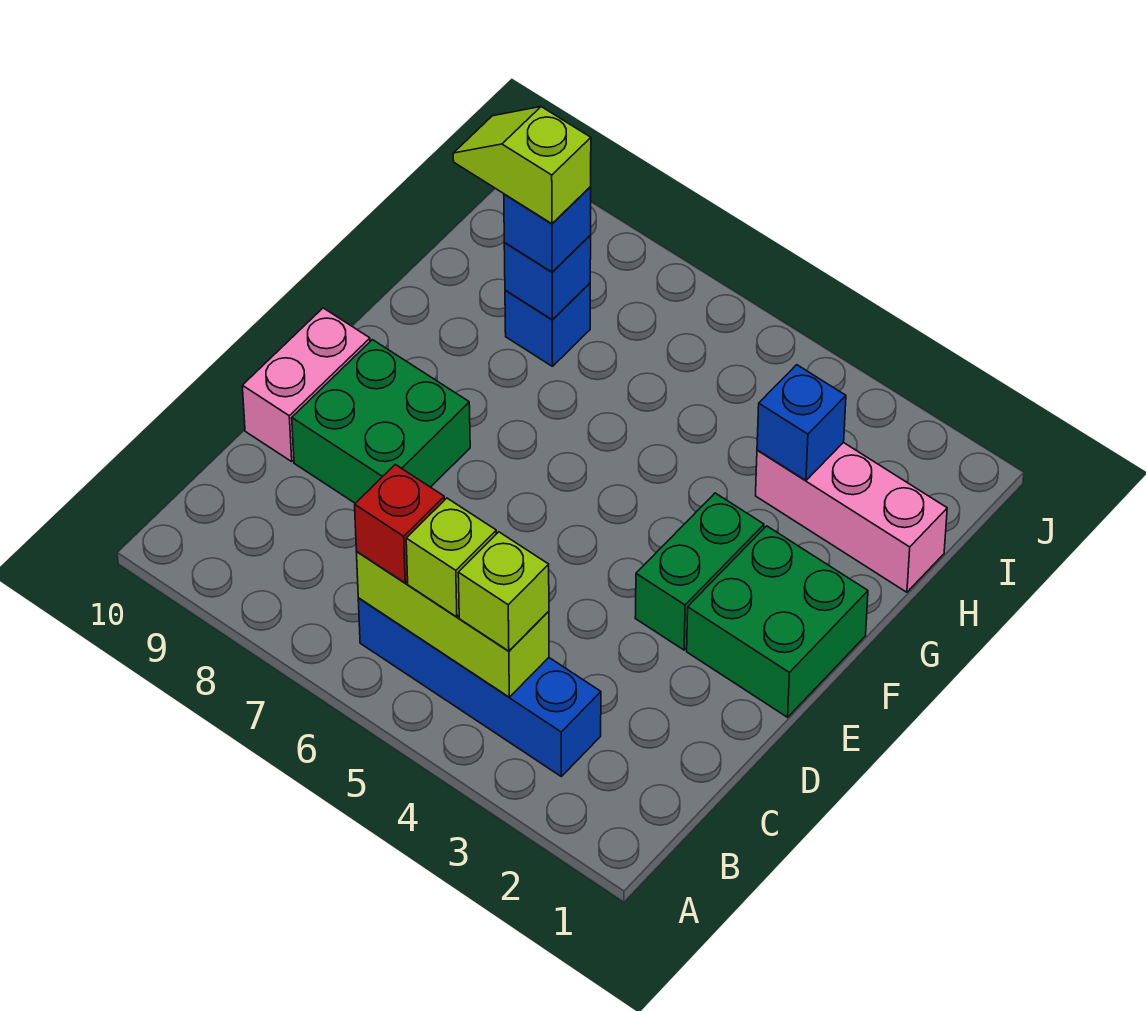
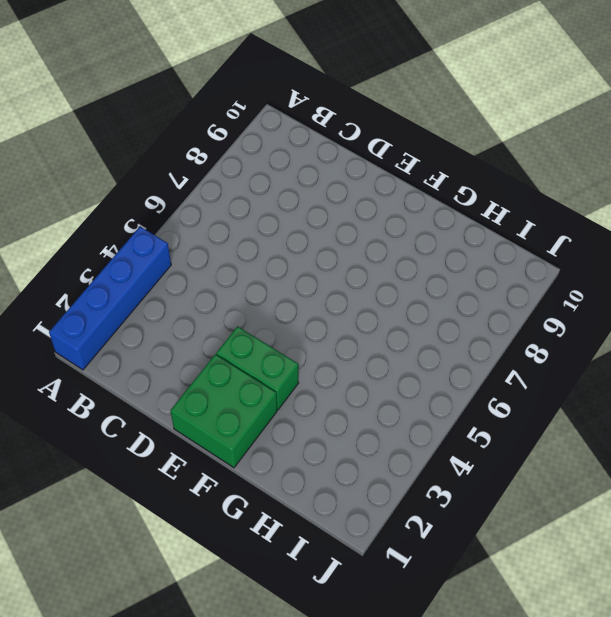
blue brick A1:A4 level 1 -> blue brick B3:B6 level 1
none -> green brick D8:E9 level 1
none -> pink brick D10:E10 level 1
none -> pink brick H1:H3 level 1

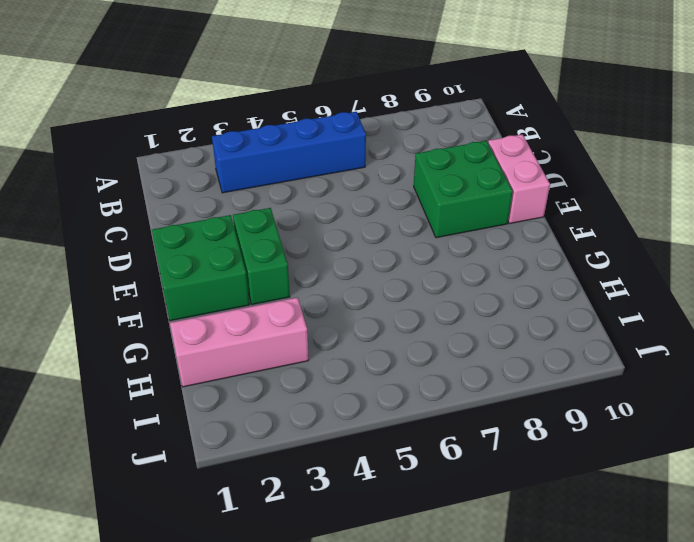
none -> blue brick H8 level 1
none -> lime brick B4:B6 level 2
none -> blue brick H3 level 2

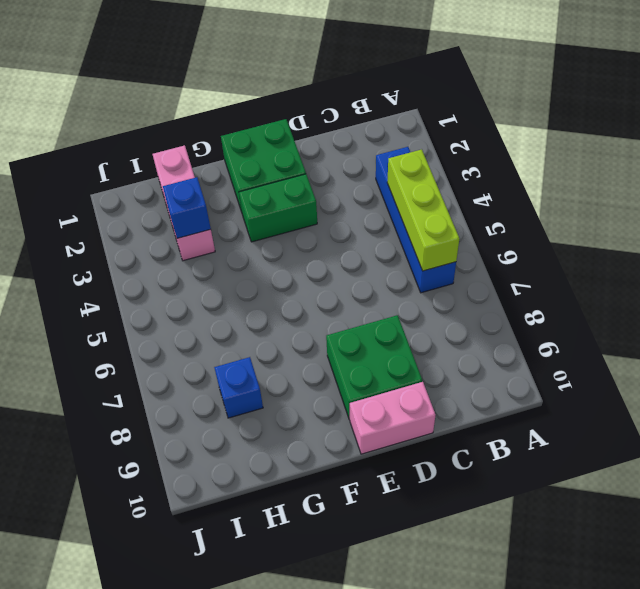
none -> blue brick H8 level 2
none -> lime brick B4 level 3
none -> lime brick B5 level 3

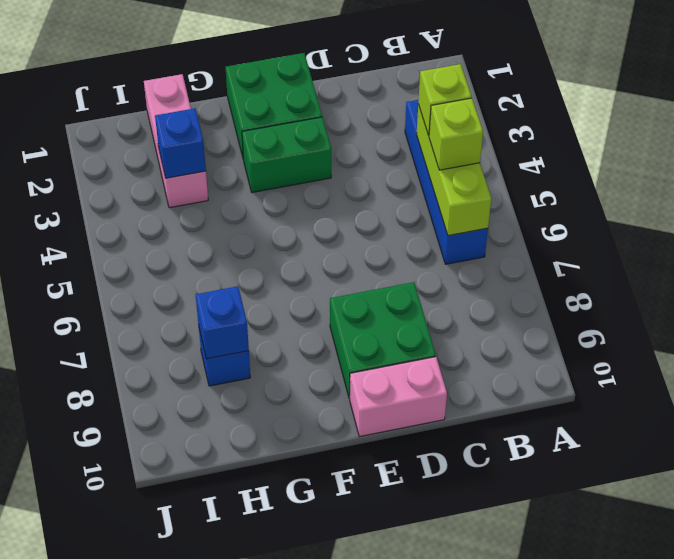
none -> red brick B6 level 3
none -> blue brick H8 level 3
none -> lime slope H8:H9 level 4 top 8

